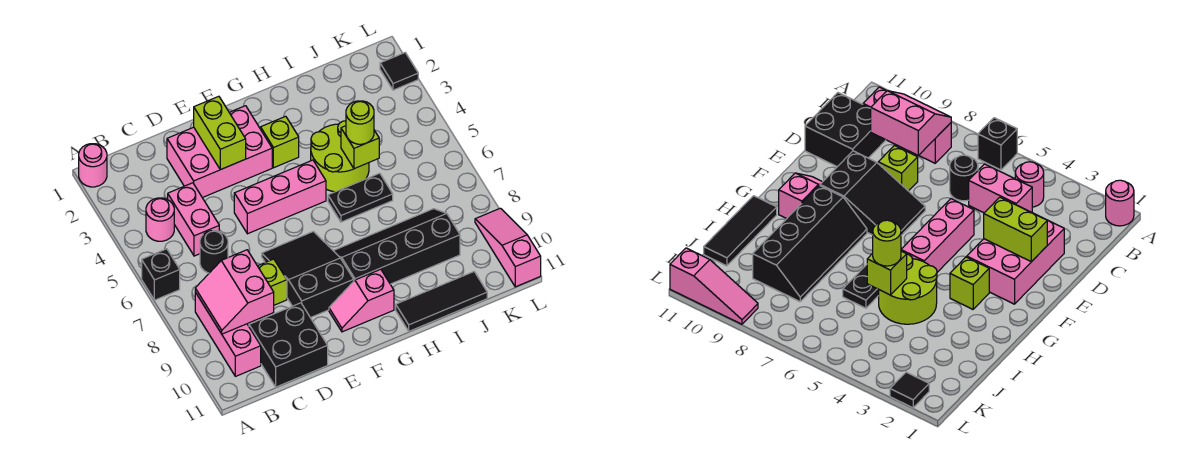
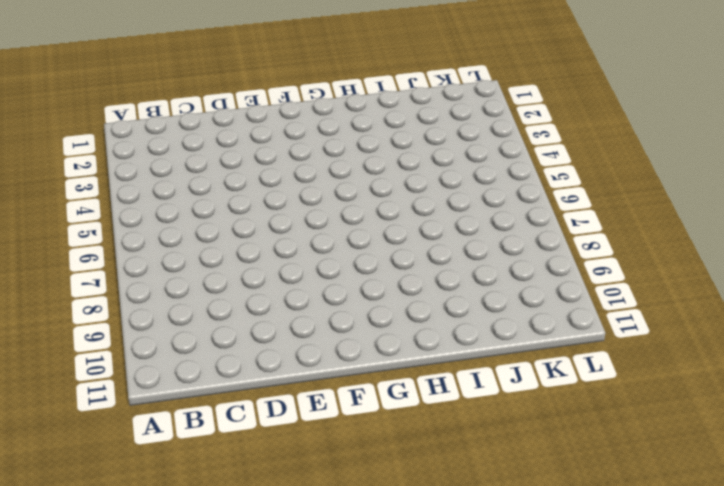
none -> pink round brick A1 level 1
none -> black brick A6 level 1
none -> pink round brick B4 level 1

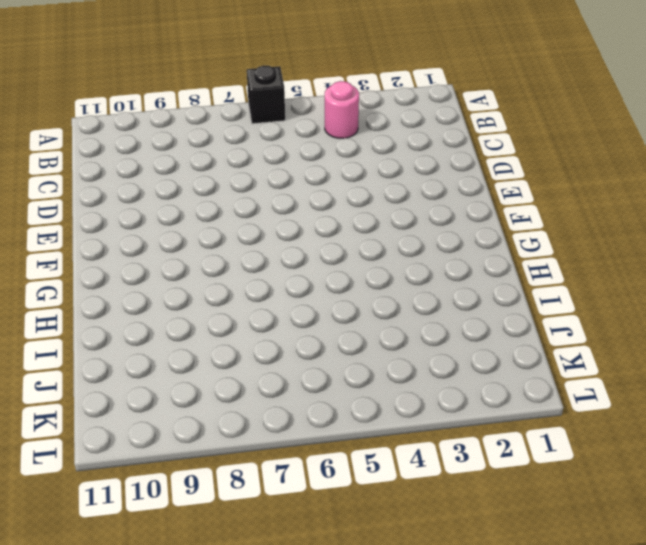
none -> pink round brick A1 level 1
none -> pink brick B8:B10 level 1
none -> pink brick C4:C5 level 1

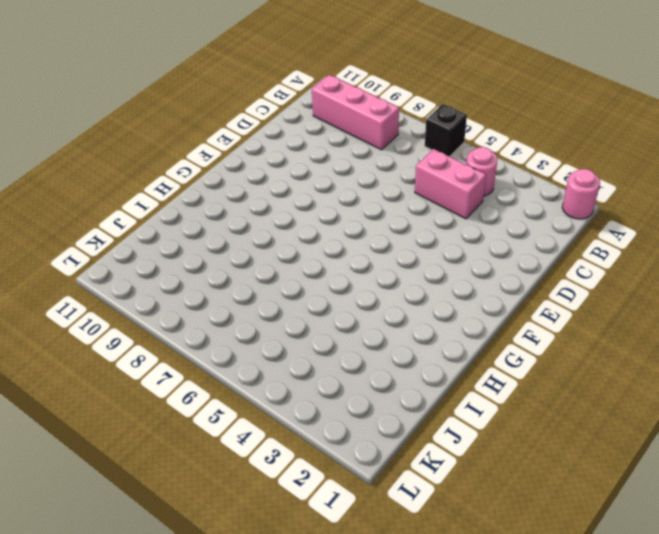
none -> black round brick C6 level 1
none -> black brick C10:D11 level 1
none -> pink brick D2:F3 level 1

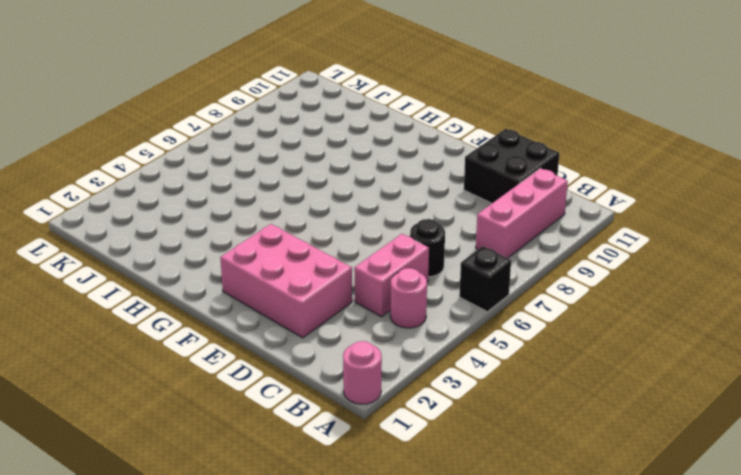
none -> lime brick D8 level 1
none -> pink brick E5:G5 level 1
none -> black slope E7:F9 level 1 top 9

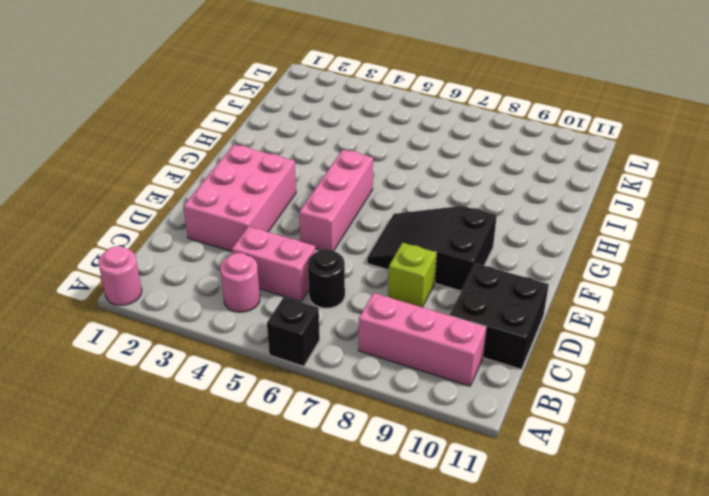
none -> pink slope F10:G10 level 1 top G
none -> lime brick G3 level 1
none -> black slope G8:J9 level 1 top 9

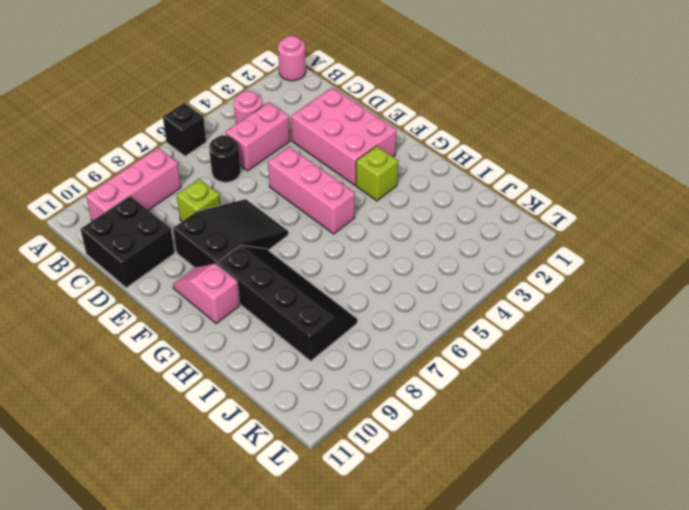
none -> lime round brick H4:I5 level 1
none -> black plate H6:I6 level 1
none -> black tile H11:J11 level 1

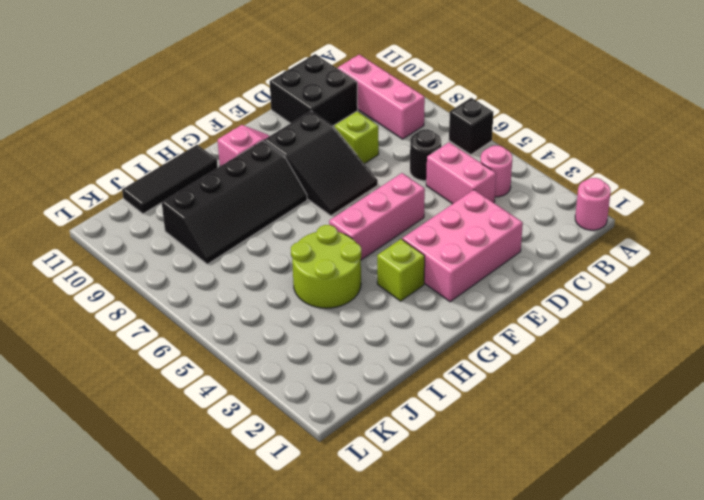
none -> black plate H6:I6 level 1
none -> black tile L2 level 1
none -> pink slope L9:L11 level 1 top 11

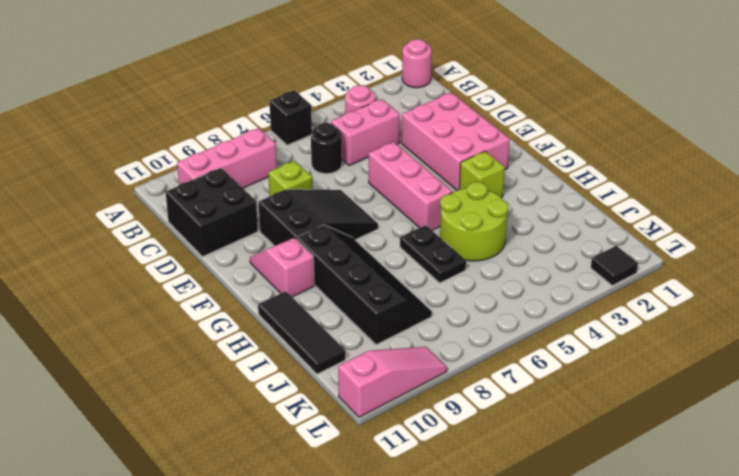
none -> pink slope B8:C9 level 2 top C
none -> lime brick E2:E3 level 2
none -> lime brick I5 level 2

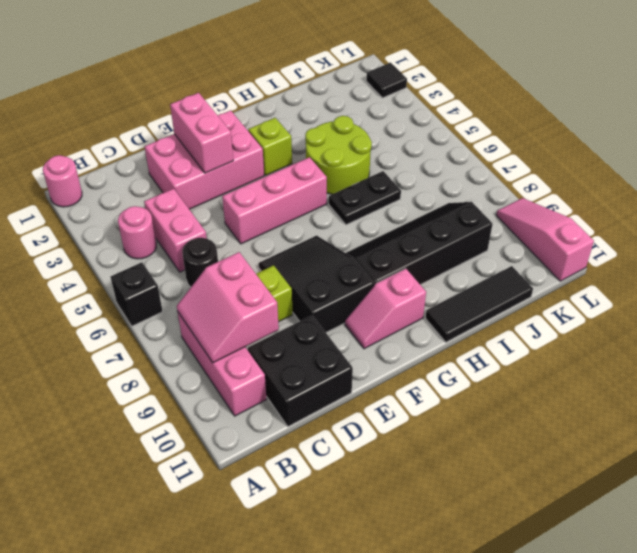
pink brick E2:E3 level 2 -> lime brick E2:E3 level 2
none -> lime brick I5 level 2
none -> lime round brick I5 level 3

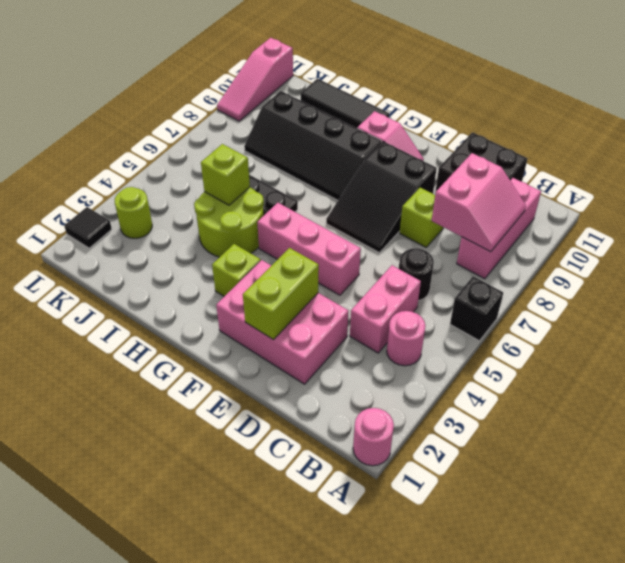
lime round brick K3 level 1 -> lime round brick I5 level 3

